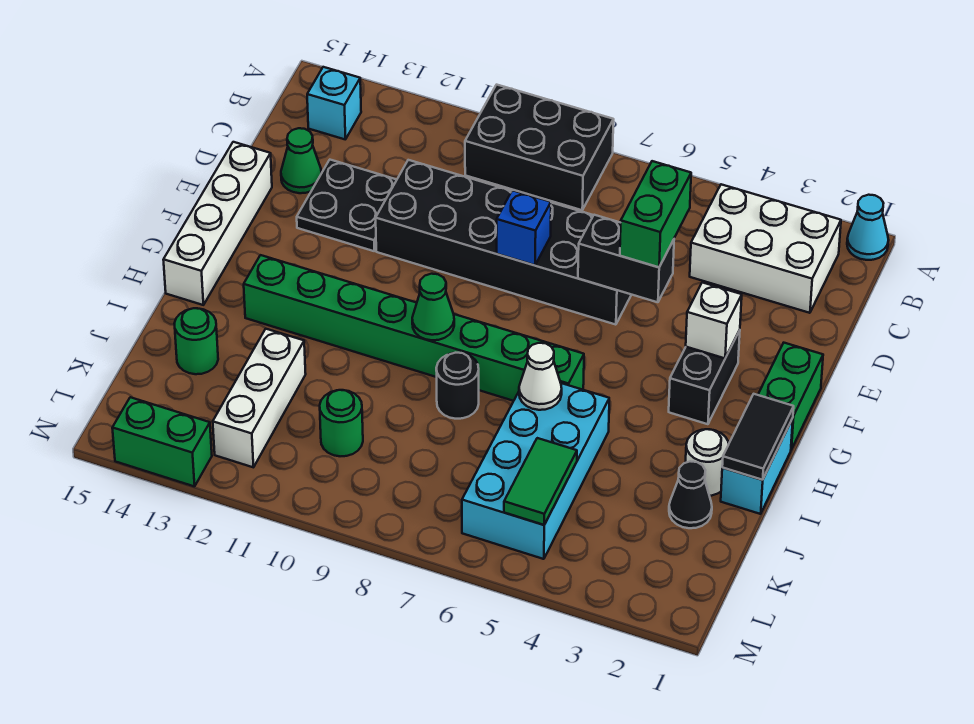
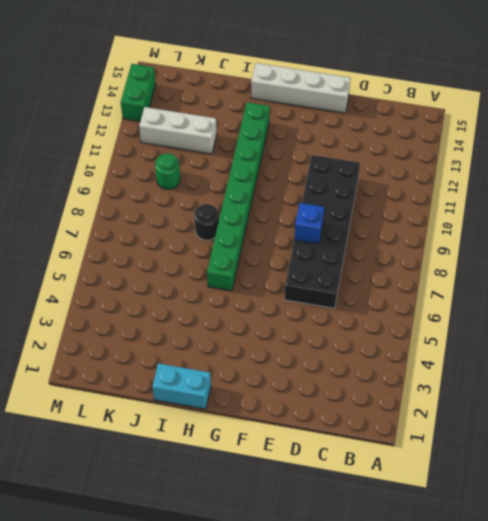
none -> cyan cone A1 level 1
none -> black brick A8:B10 level 1
none -> white brick B2:C4 level 1

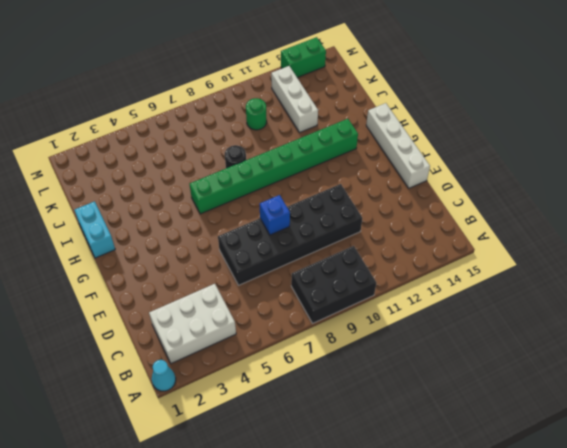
none -> cyan brick B14 level 1
none -> black plate D12:E13 level 1
none -> green cone D14 level 1

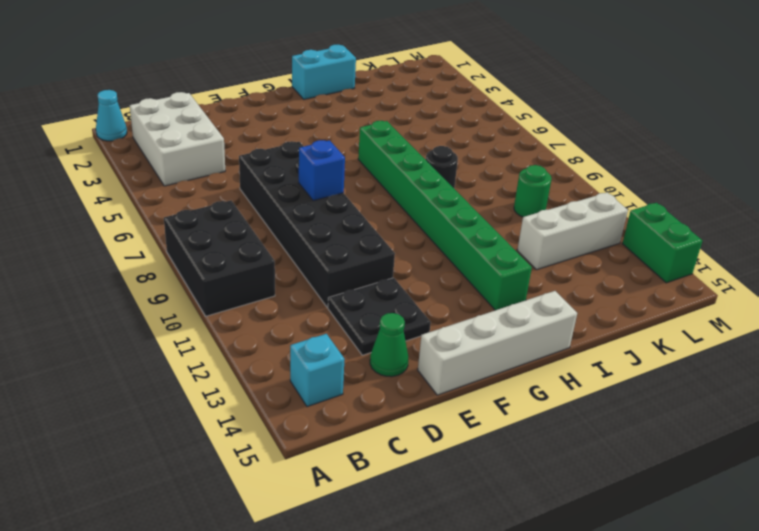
none -> green brick F1:G1 level 1
none -> black brick F3:G3 level 1
none -> white round brick I2 level 1

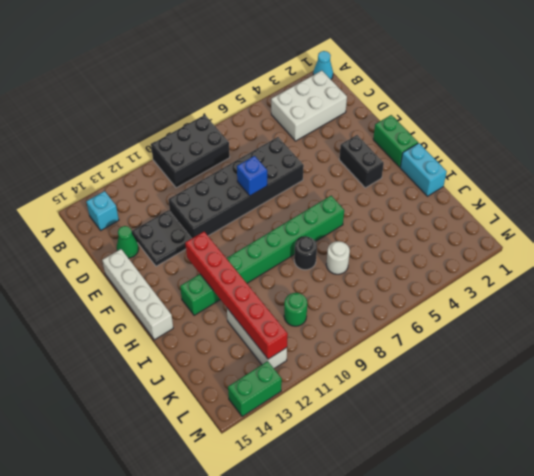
red brick G12:L12 level 2 -> none
white round brick J7 level 1 -> white round brick I2 level 1
none -> cyan brick I5:L6 level 1
none -> black cone J2 level 1
none -> green round brick J14 level 1

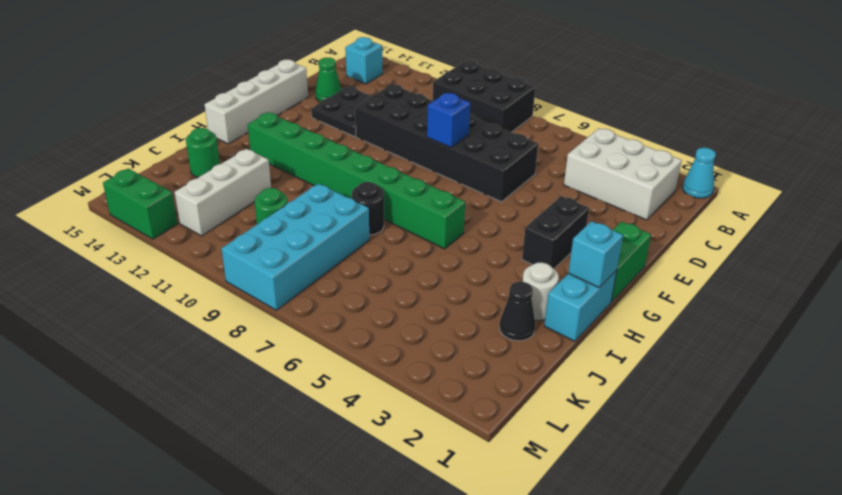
cyan brick H1 level 2 -> black tile H1:I1 level 2
cyan brick J8:M9 level 1 -> cyan brick I5:L6 level 1
none -> black brick E5:E6 level 2
none -> white brick F3 level 2
none -> green cone H9 level 2

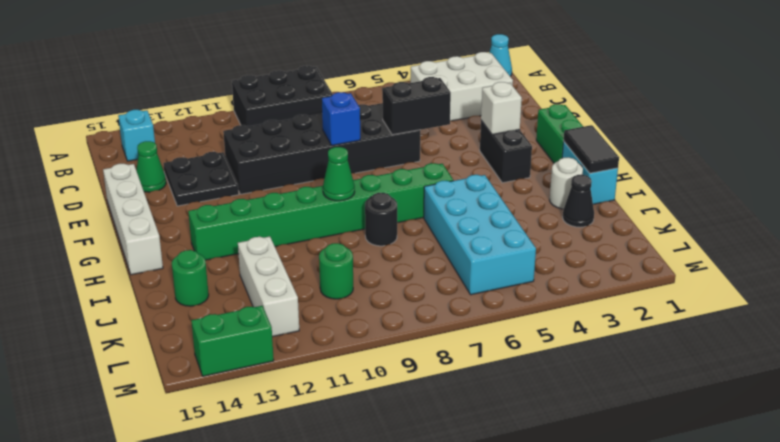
none -> white cone I6 level 2
none -> green tile K5:L5 level 2
none -> green brick D5:E5 level 3

